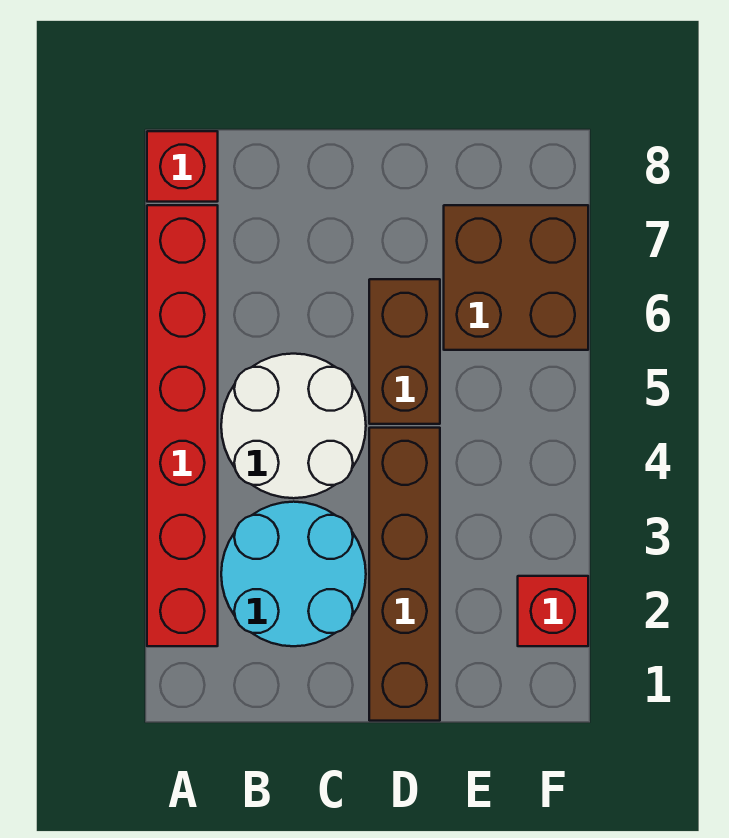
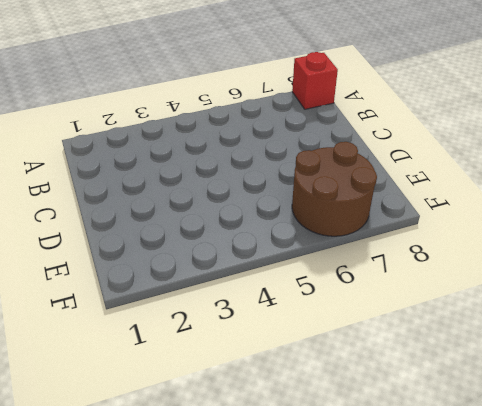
brown round brick E6:F7 level 1 -> brown brick E6:F7 level 1
none -> red brick A2:A7 level 1
none -> cyan round brick B2:C3 level 1

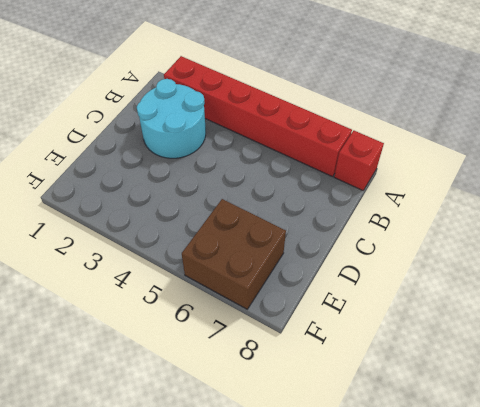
none -> white round brick B4:C5 level 1
none -> brown brick D1:D4 level 1

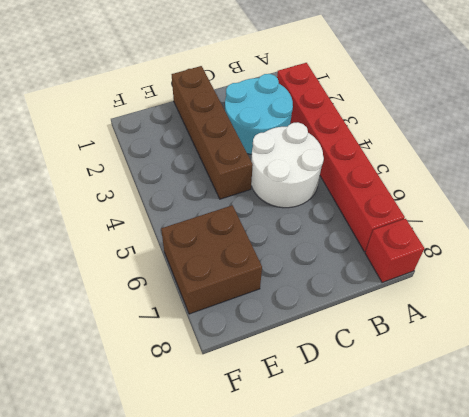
none -> brown brick D5:D6 level 1
none -> red brick F2 level 1

